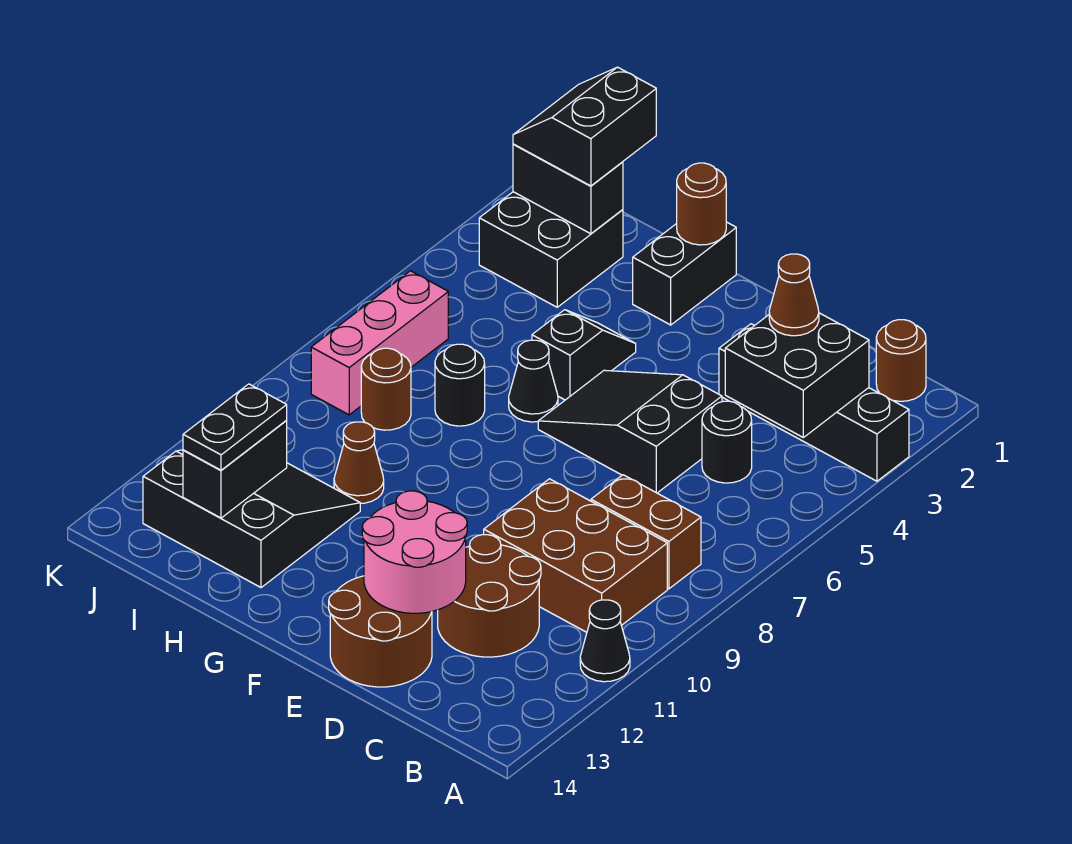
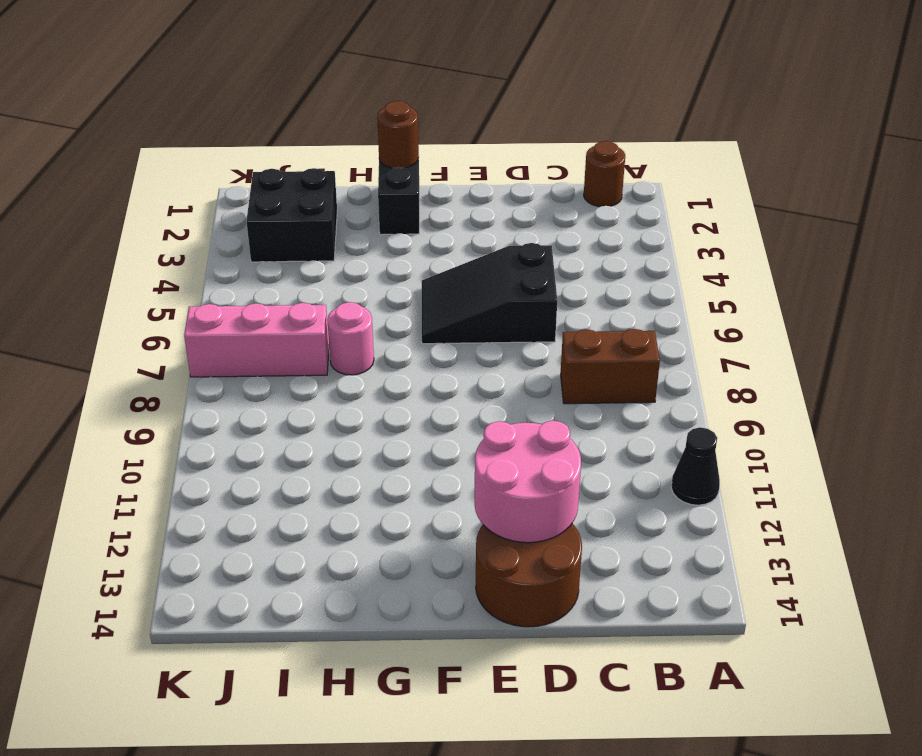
pink round brick H7 level 1 -> black round brick H7 level 1
pink brick I7:K7 level 1 -> pink brick J6:J8 level 1
none -> black brick A3:D3 level 1
none -> brown brick B9:D10 level 1
none -> black round brick C5 level 1

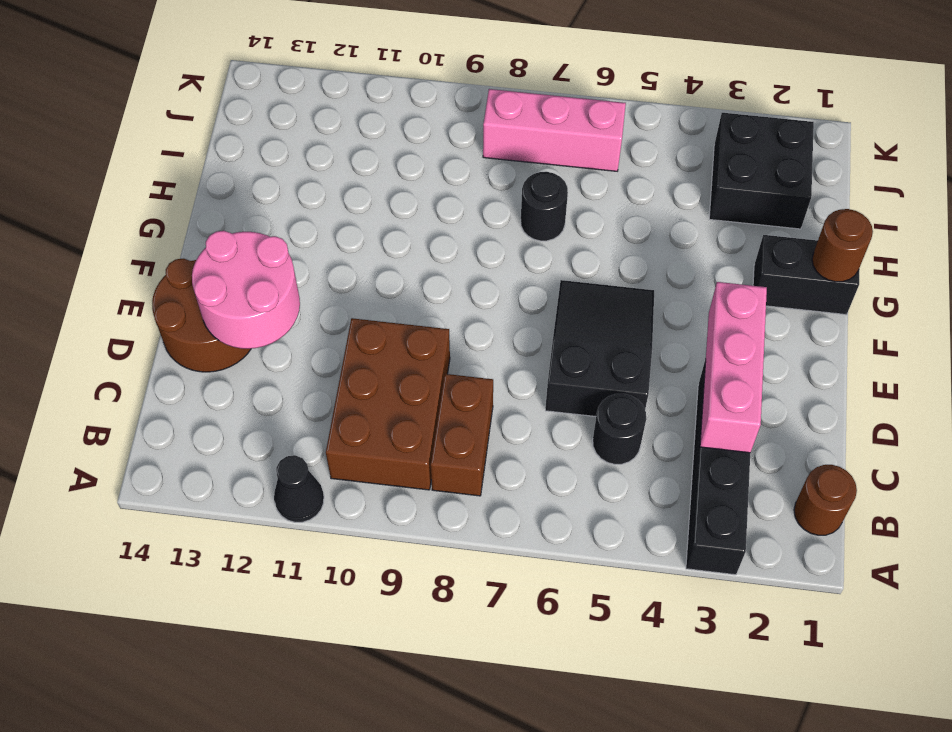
pink brick C3:E3 level 2 -> black brick B3:C4 level 2
none -> brown round brick C11:D12 level 1
none -> black slope G4:G5 level 1 top 5
none -> black cone G6 level 1

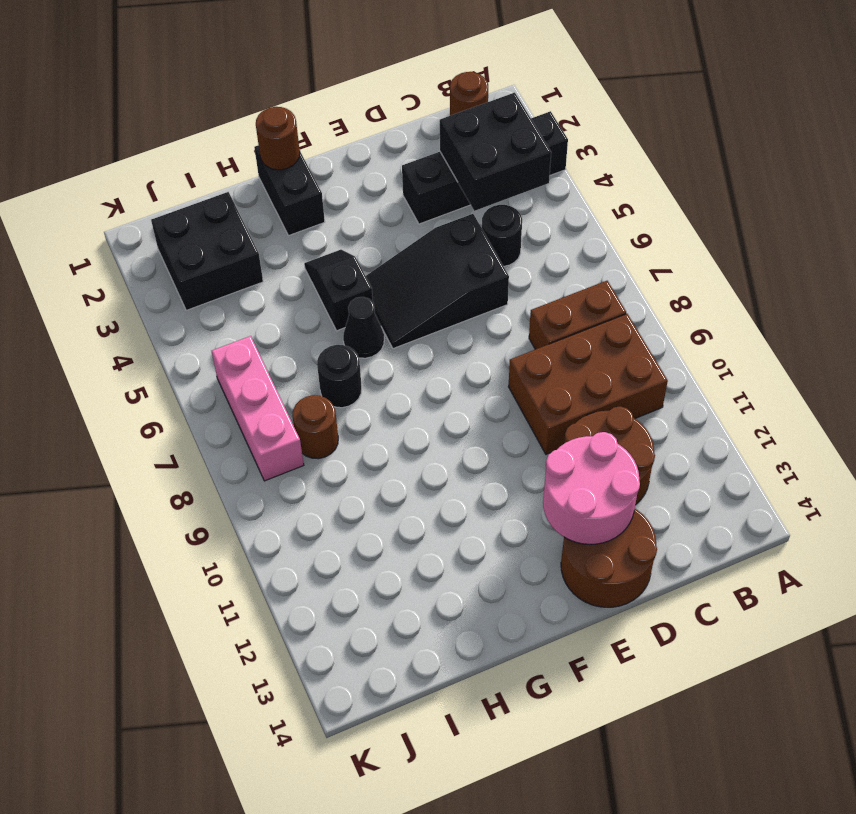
none -> black cone A11 level 1
none -> brown cone H10 level 1
none -> black slope H11:J13 level 1 top 13

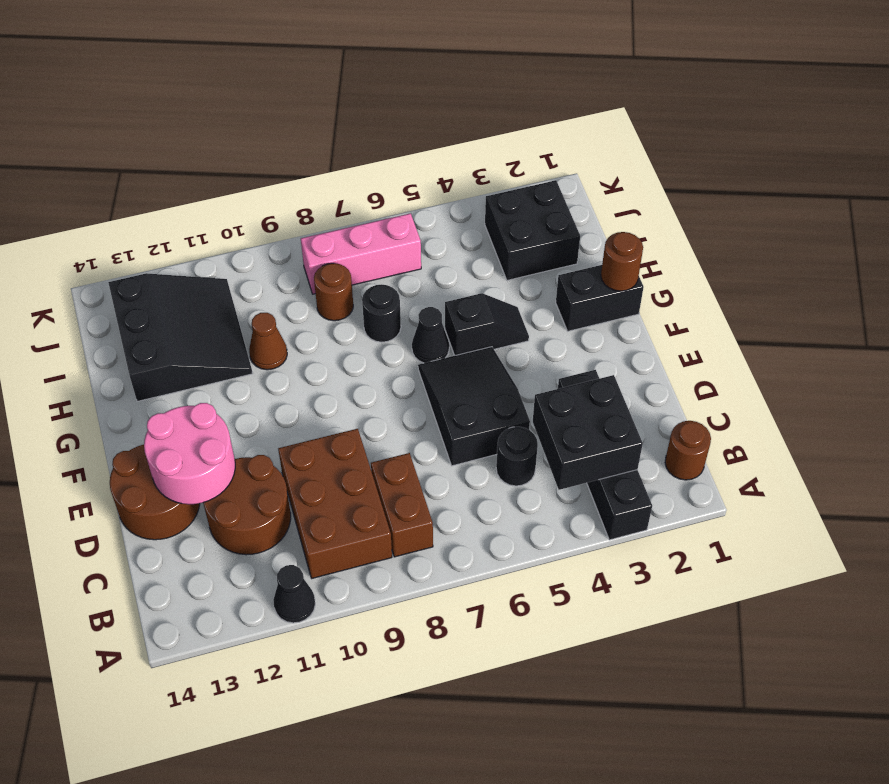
none -> black brick I2:J2 level 2
none -> black brick I12:I13 level 2
none -> brown cone C3 level 3

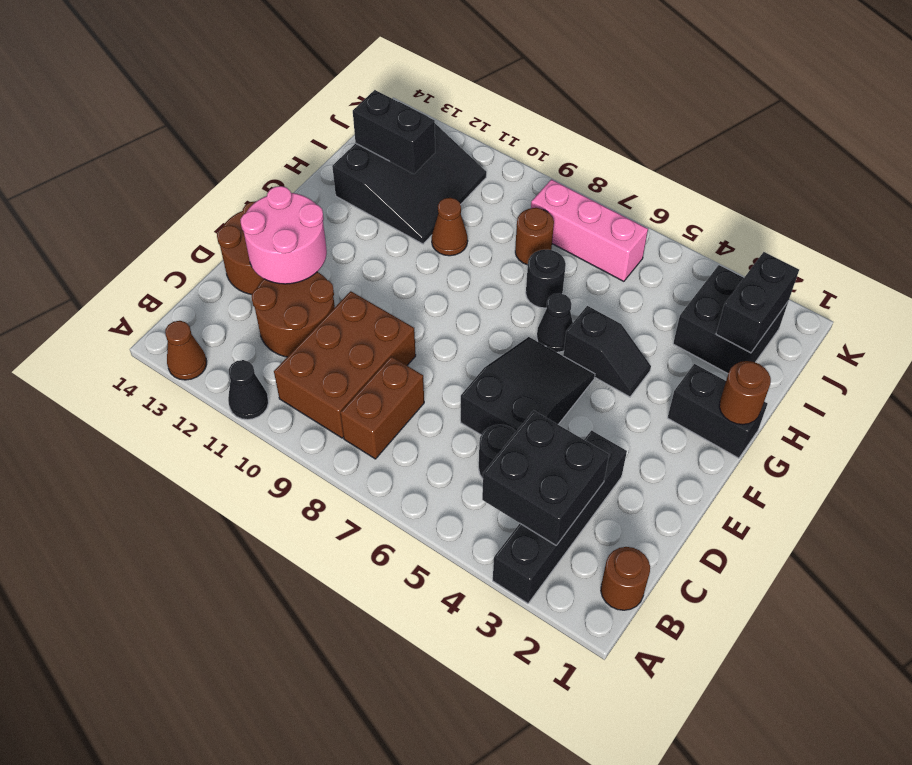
brown cone A13 level 1 -> brown cone C3 level 3
none -> black slope I1:J2 level 3 top I
none -> black plate I12:I13 level 3

